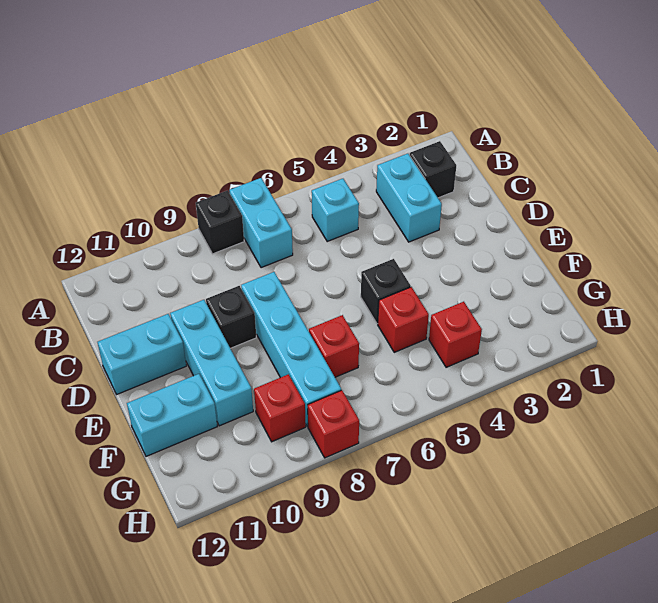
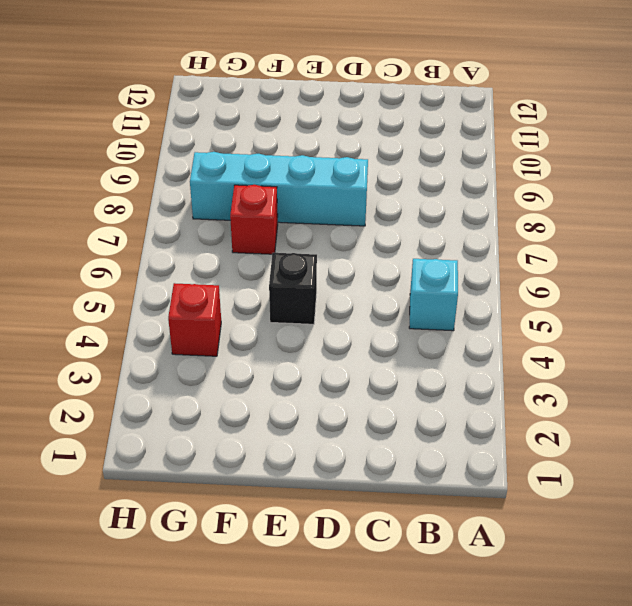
none -> cyan brick A7:B7 level 1
none -> black brick A8 level 1
none -> black brick B2 level 1

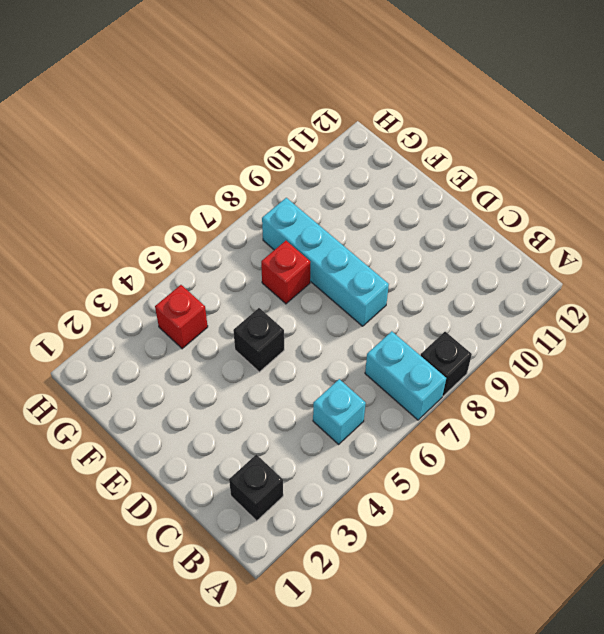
none -> cyan brick B3:C3 level 1
none -> black brick D9 level 1
none -> cyan brick D10:F10 level 1

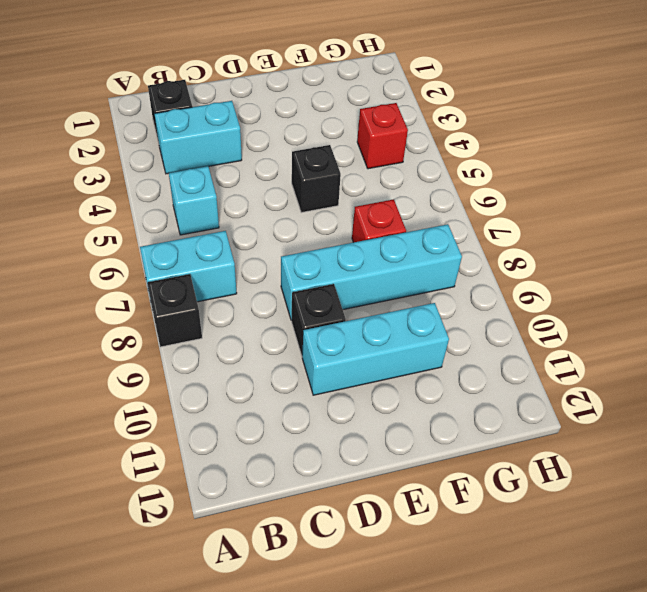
none -> cyan brick D11:D12 level 1
none -> red brick F5 level 1
none -> cyan brick F11:F12 level 1

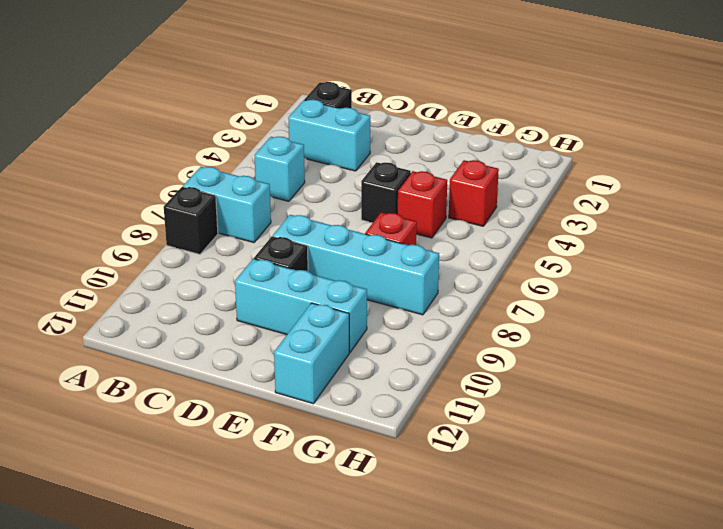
none -> cyan brick D11:D12 level 1
none -> red brick G9 level 1
none -> red brick H8 level 1

